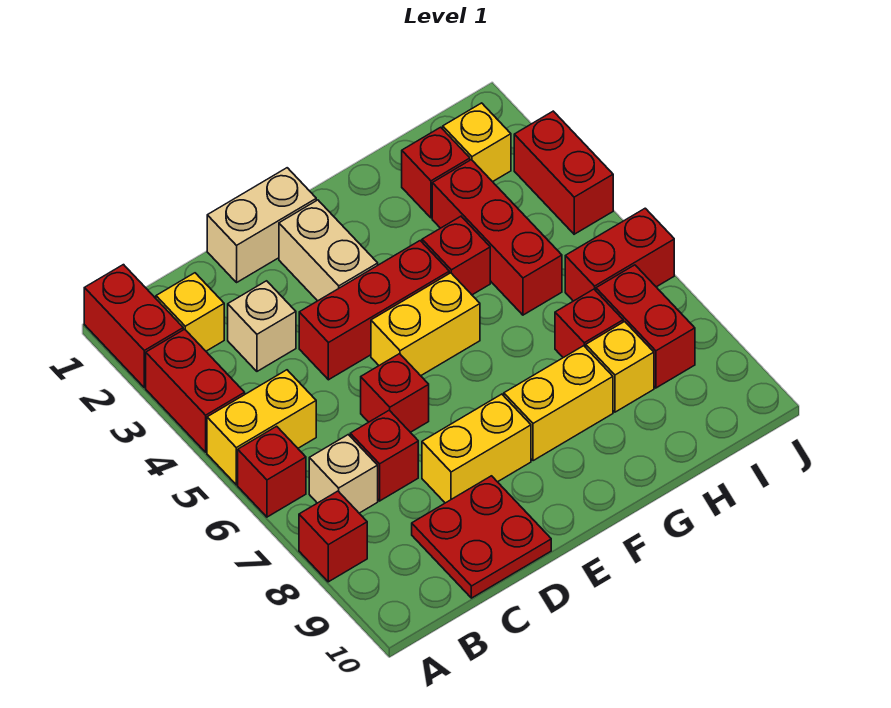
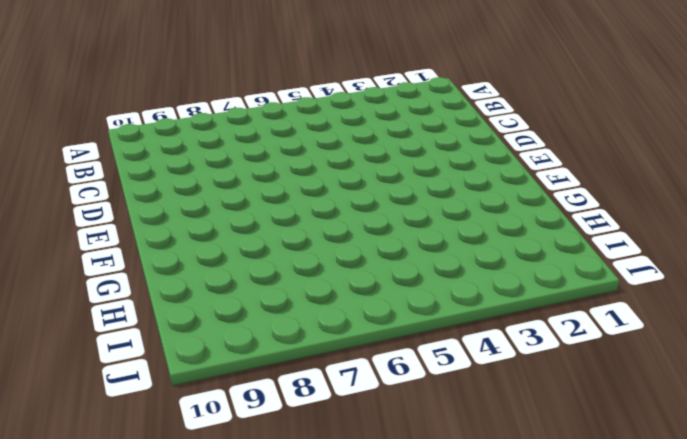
none -> red brick A1:A2 level 1
none -> red brick A3:A4 level 1
none -> yellow brick A5:B5 level 1

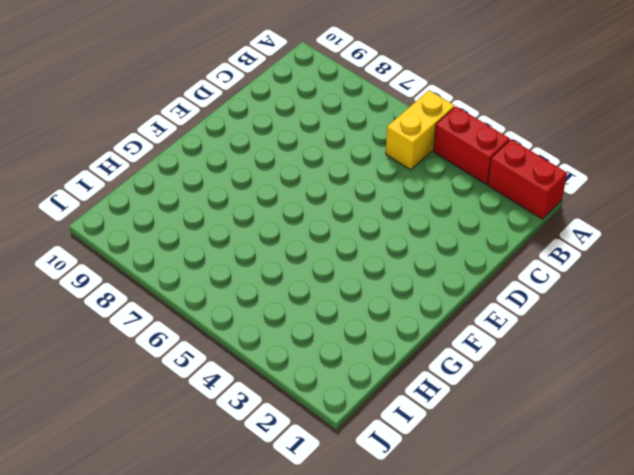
none -> red brick A6 level 1
none -> red brick A8 level 1
none -> yellow brick B2 level 1

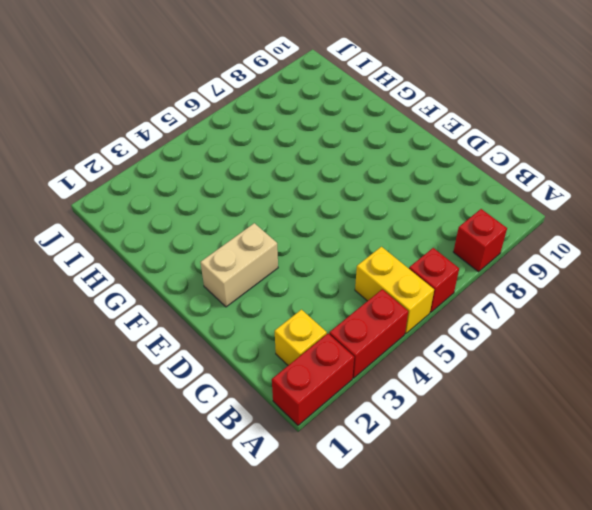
none -> tan brick B7 level 1
none -> tan brick C3 level 1
none -> red brick C7 level 1

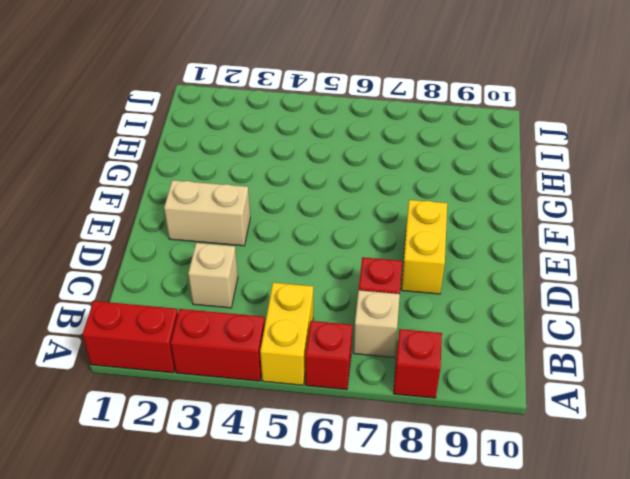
none -> yellow brick B2 level 1
none -> red plate C9:D10 level 1
none -> tan brick D1:E1 level 1

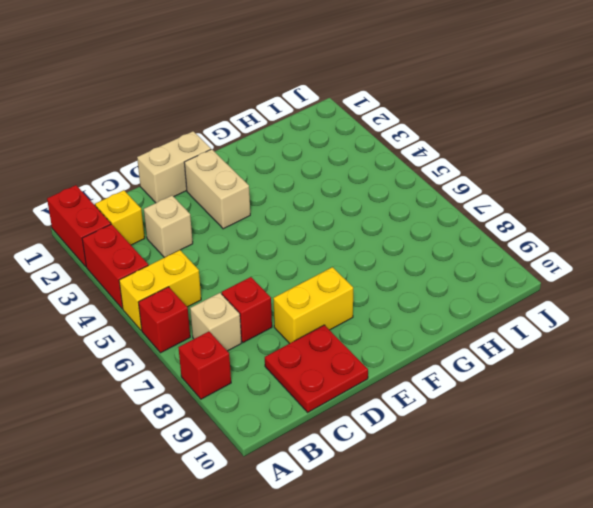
none -> red brick D4:F4 level 1
none -> red brick D6 level 1
none -> yellow brick E5:F5 level 1

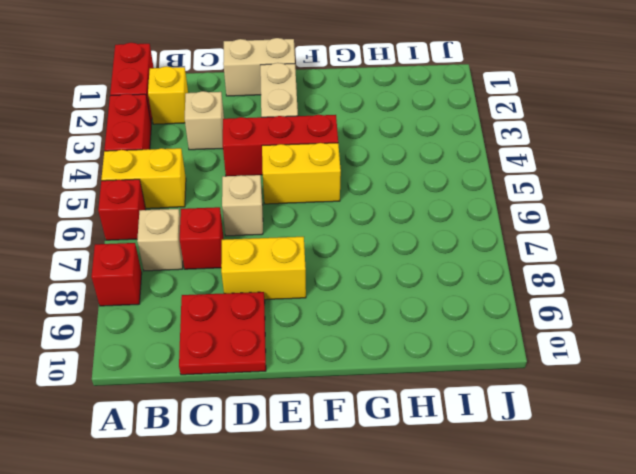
tan brick D6 level 1 -> red brick D6 level 1
none -> yellow brick F8:G8 level 1
none -> red brick G4 level 1
none -> red brick H2 level 1

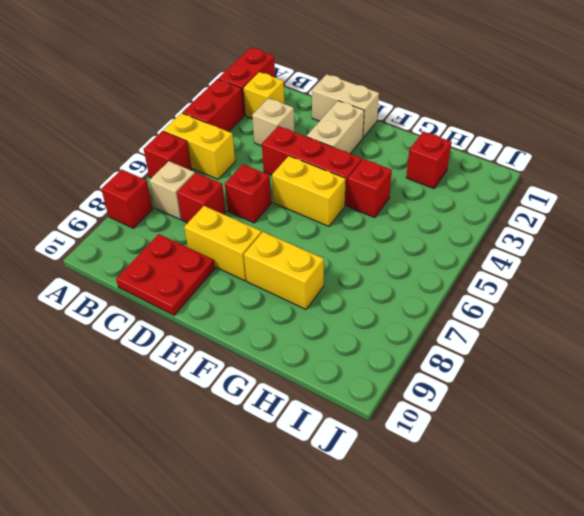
none -> red brick H3:H5 level 1
none -> red brick H7 level 1
none -> yellow brick H8 level 1

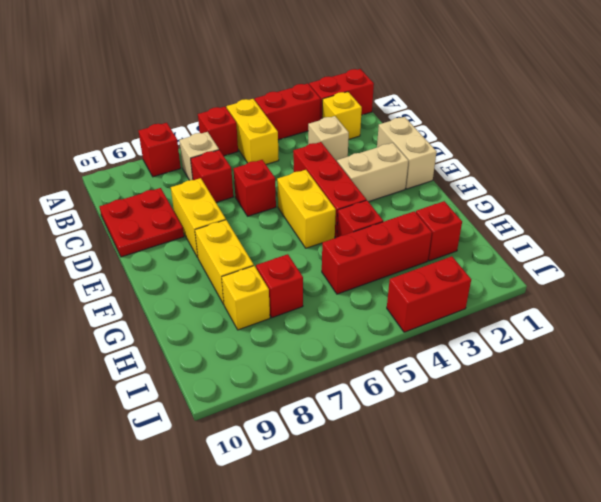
none -> yellow brick I2 level 1
none -> red brick I6:J6 level 1
none -> red brick I7:I8 level 1

